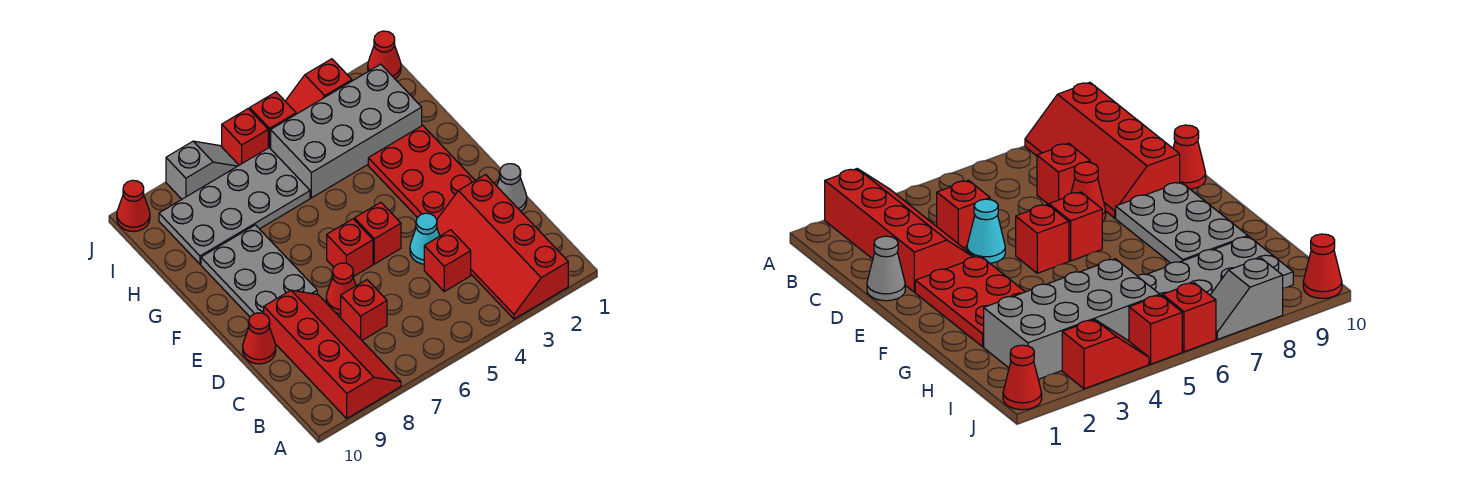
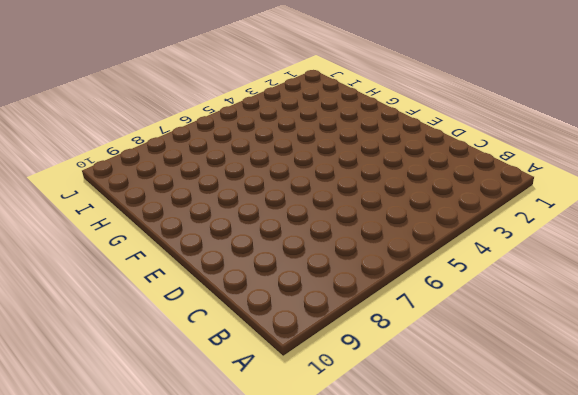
none -> red slope A2:D3 level 1 top 2
none -> red slope A8:D9 level 1 top 9
none -> red brick C4 level 1

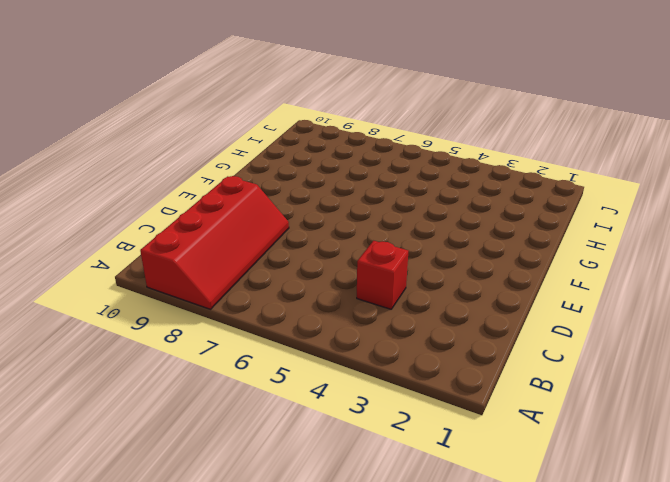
none -> red slope A2:D3 level 1 top 2
none -> red brick C7 level 1
none -> grey cone D1 level 1

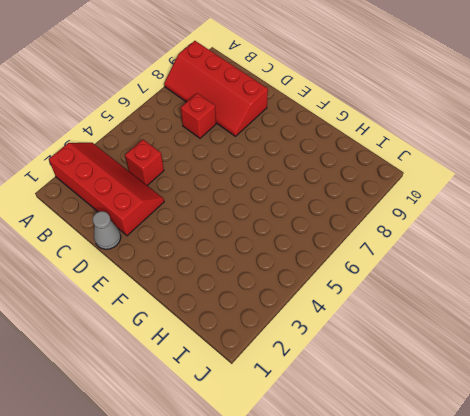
none -> cyan cone D4 level 1
none -> red cone D7 level 1
none -> red cone D10 level 1

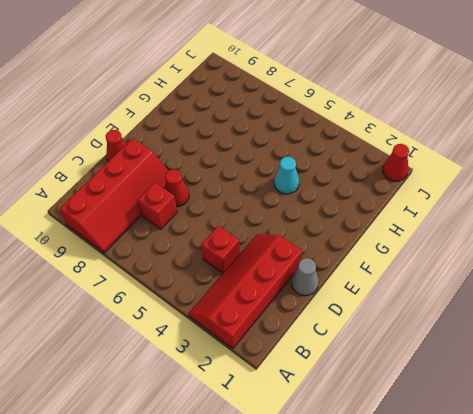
cyan cone G4 level 1 -> cyan cone D4 level 1
none -> red plate E2:G3 level 1
none -> red brick E5 level 1
none -> red brick E6 level 1

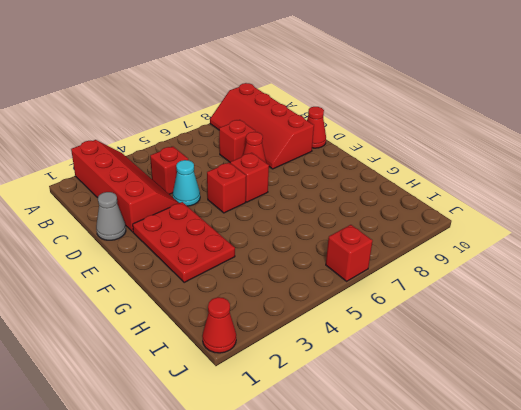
none -> grey plate E8:G9 level 1
none -> grey brick H2:I5 level 1
none -> grey plate H6:I9 level 1

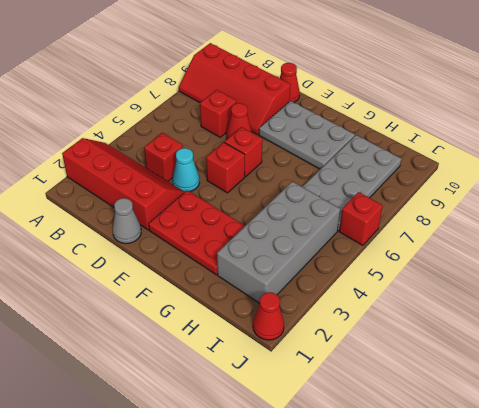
none -> red slope J3:J4 level 1 top 3
none -> red brick J5 level 1
none -> grey slope J7:J8 level 1 top 8

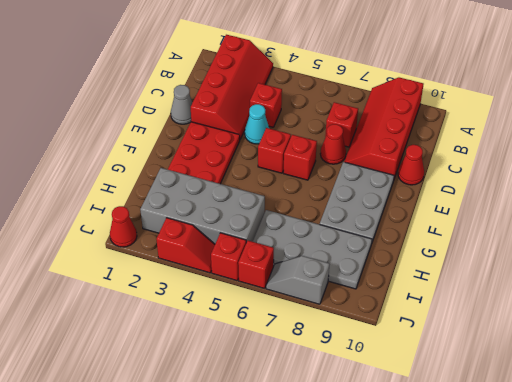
none -> red cone J10 level 1

